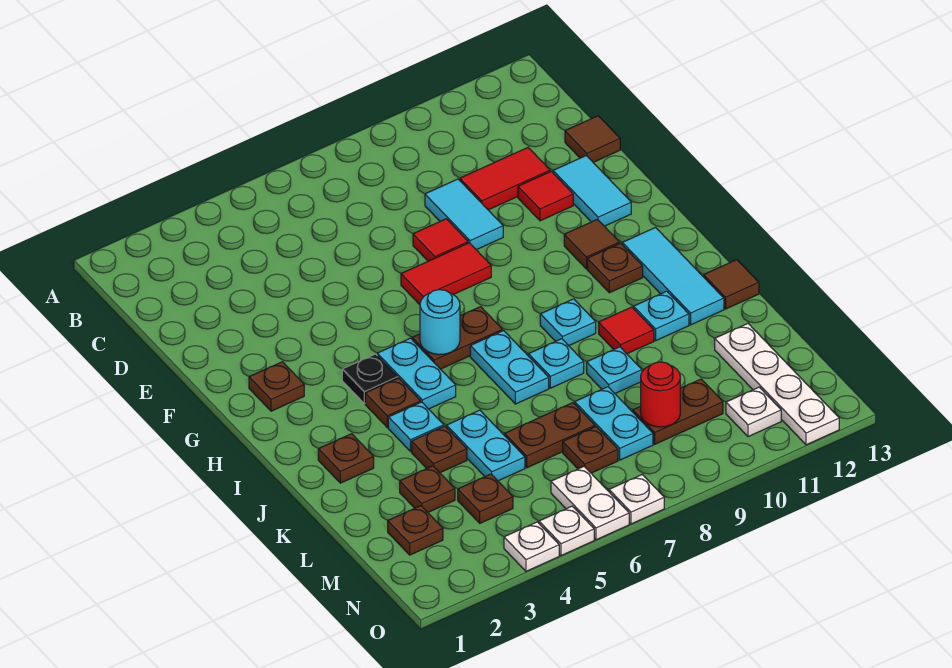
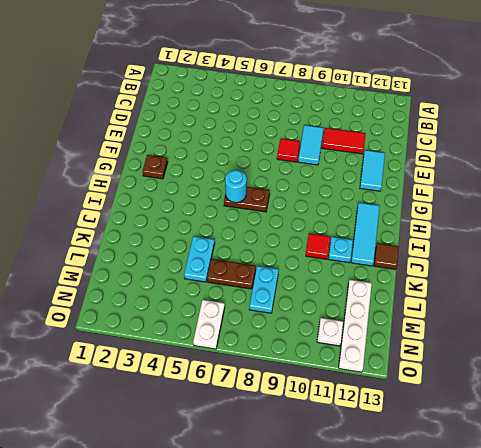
none -> brown tile D13 level 1
none -> red tile E11 level 1
none -> red tile F7:F8 level 1
none -> brown tile G11 level 1

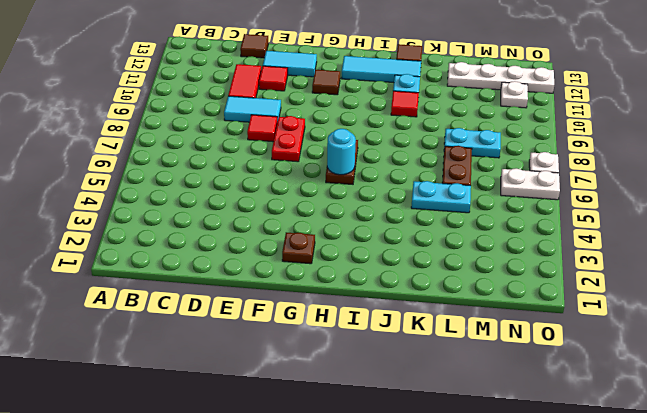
red plate F7:F8 level 1 -> red tile F7:F8 level 1
none -> black plate H4 level 1
none -> cyan plate H5:I5 level 1
none -> brown plate H11 level 1
none -> brown plate I4 level 1

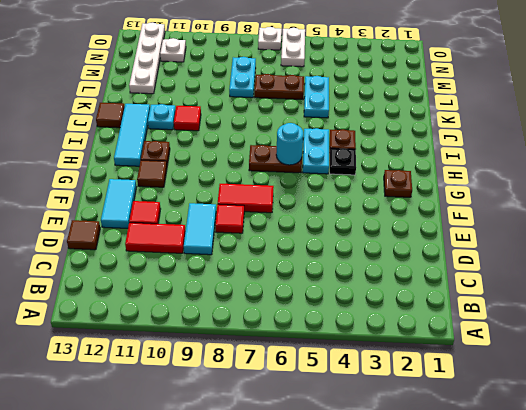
none -> cyan plate I7:J7 level 1
none -> cyan plate I9 level 1
none -> brown plate J2 level 1
none -> cyan plate J4 level 1

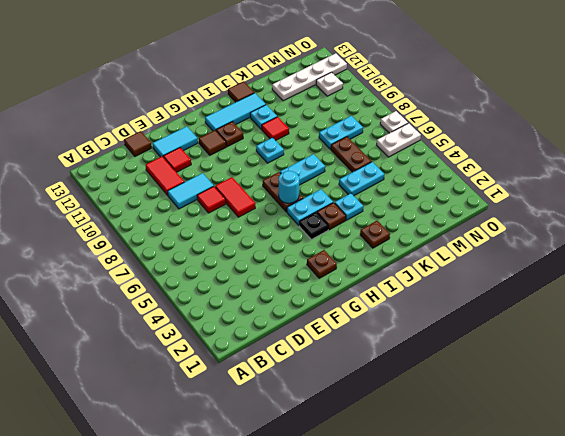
none -> cyan plate J8 level 1
none -> brown plate K4 level 1
none -> cyan plate K9 level 1
none -> brown plate L3 level 1

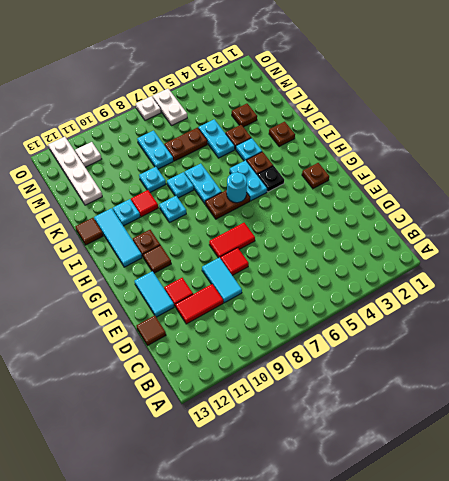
none -> brown plate M2 level 1
none -> brown plate M4 level 1
none -> brown plate M7 level 1
none -> brown plate M9:M10 level 1

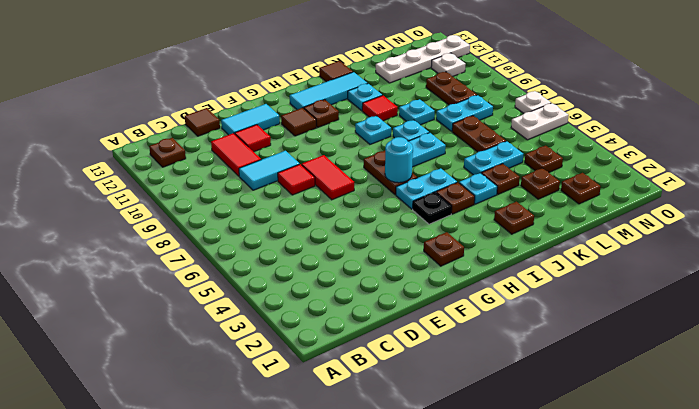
brown plate B12 level 1 -> brown plate M7 level 1
none -> white plate O4 level 1
none -> white plate O5 level 1
none -> red round brick M9 level 2

